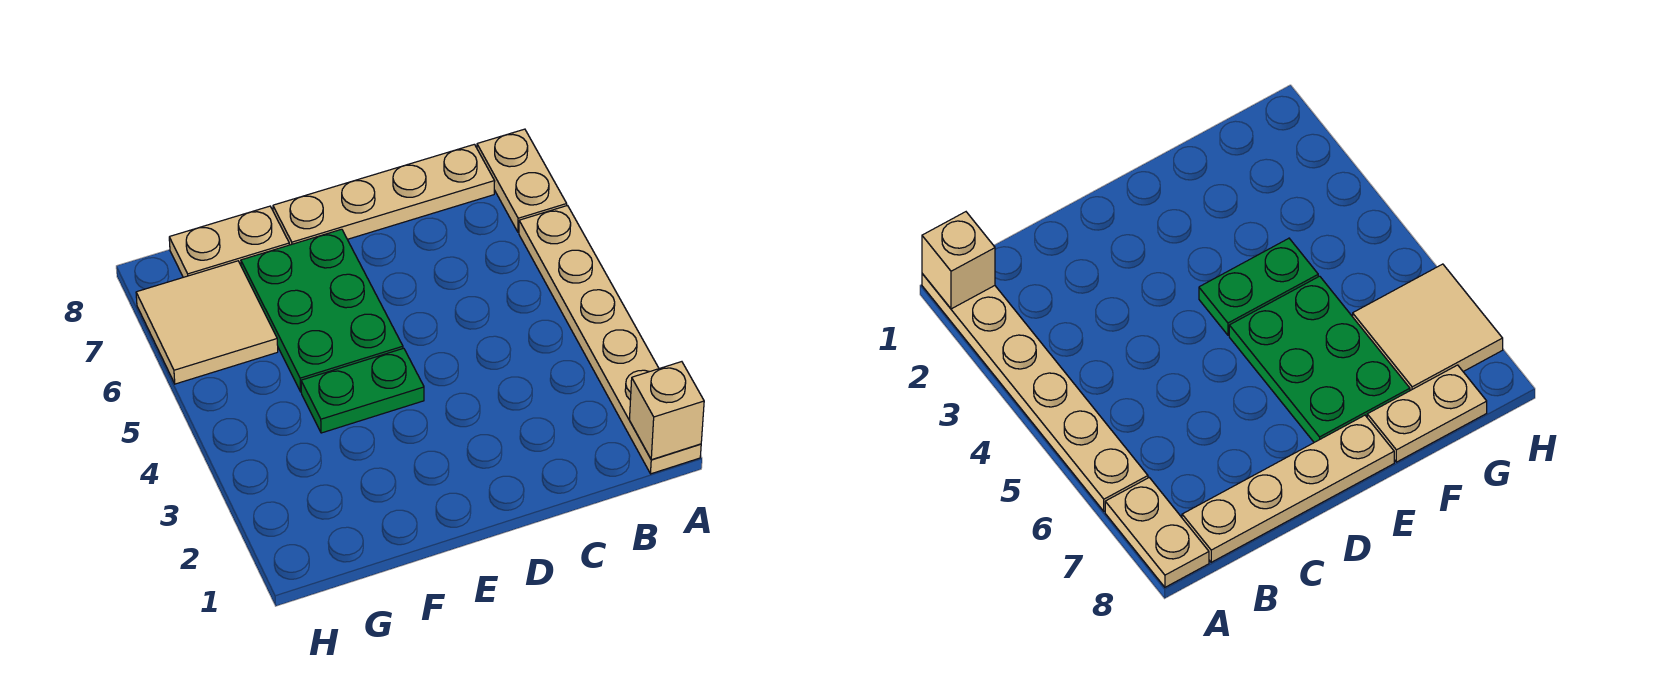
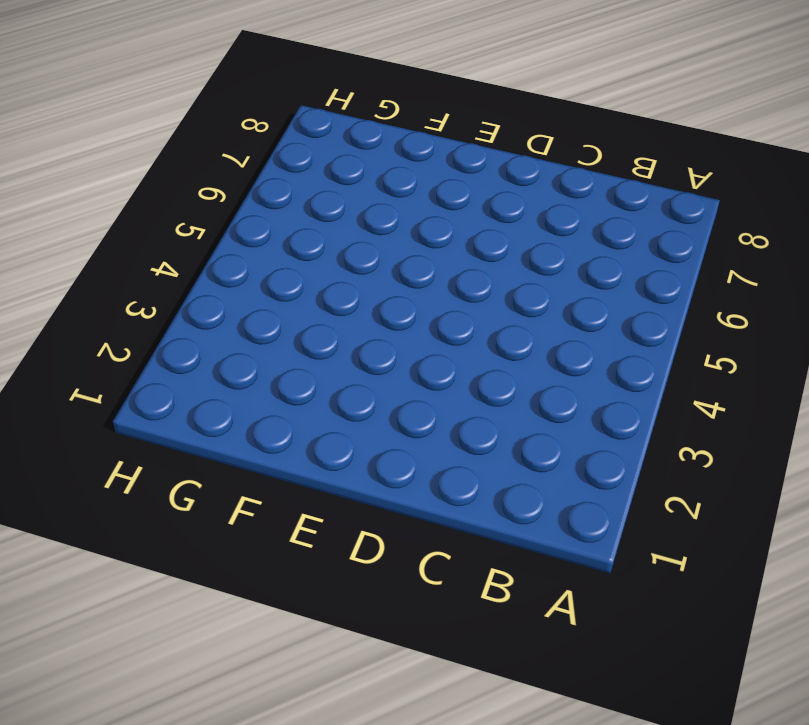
none -> tan plate A1:A6 level 1
none -> tan plate A7:A8 level 1

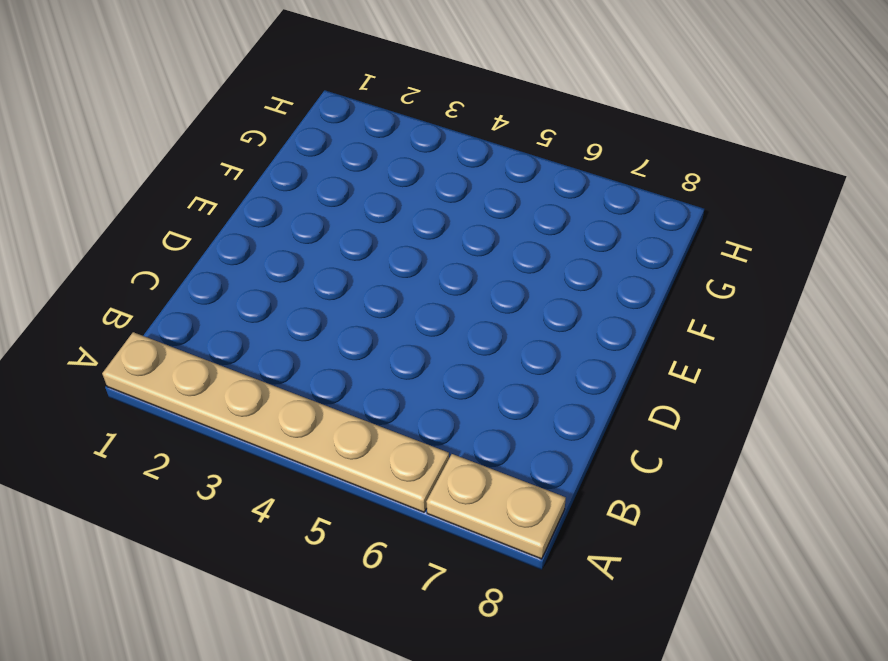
none -> tan plate B8:E8 level 1
none -> green plate E4:F4 level 1

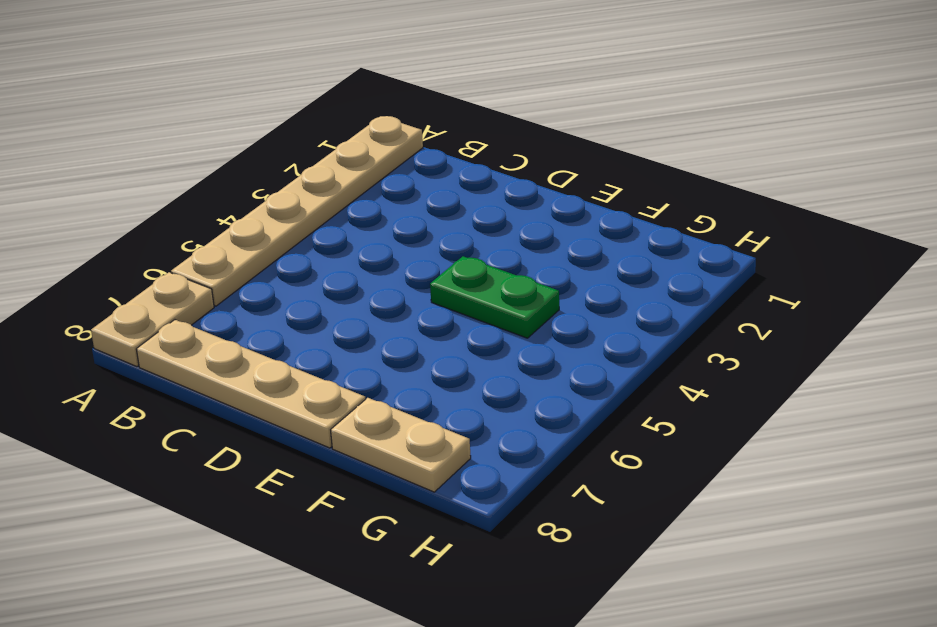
none -> green plate E5:F7 level 1
none -> tan tile G6:H7 level 1

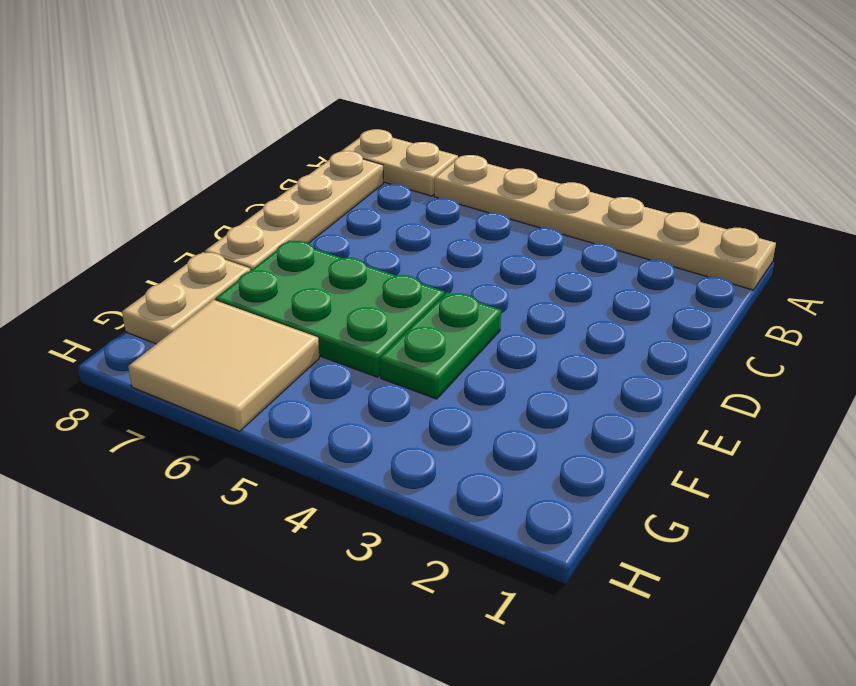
none -> tan brick A1 level 2

